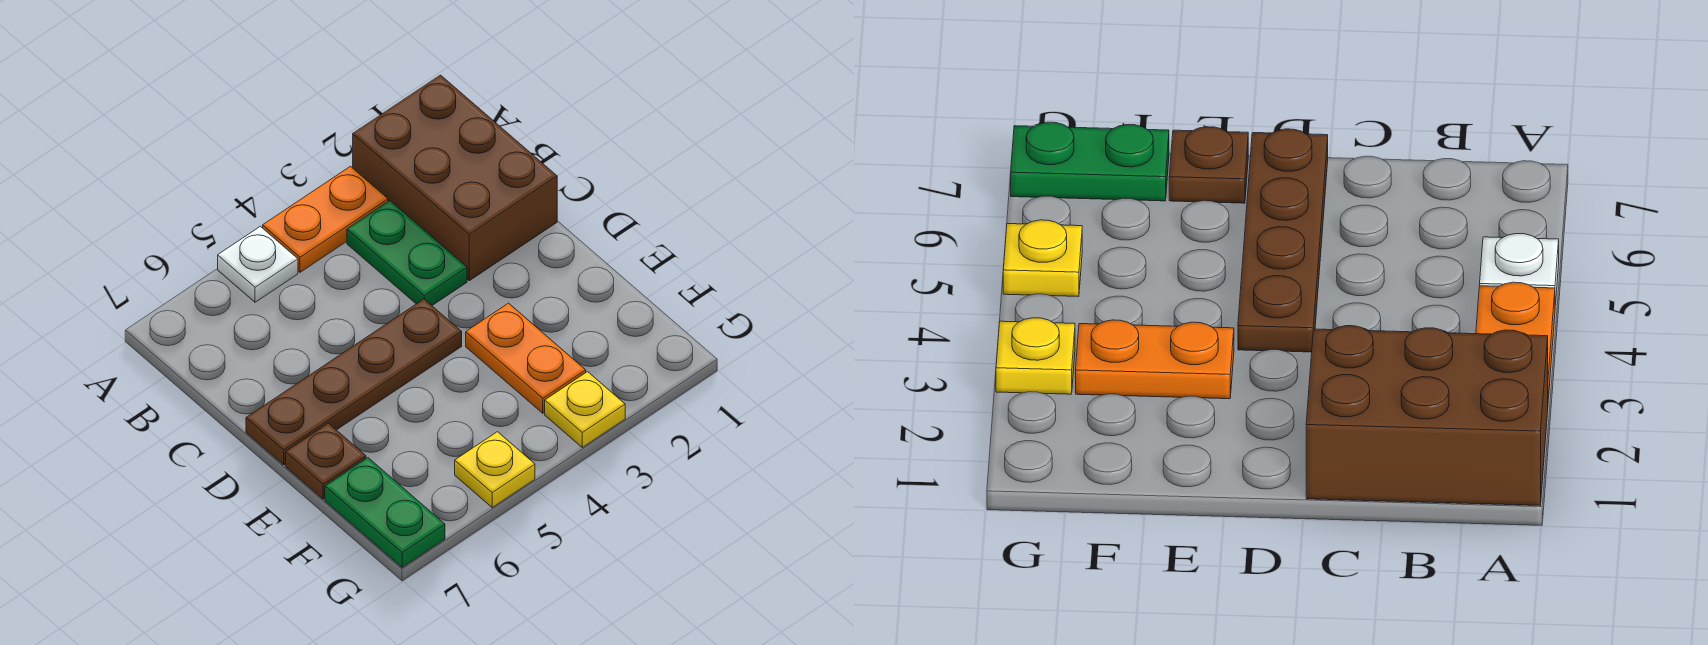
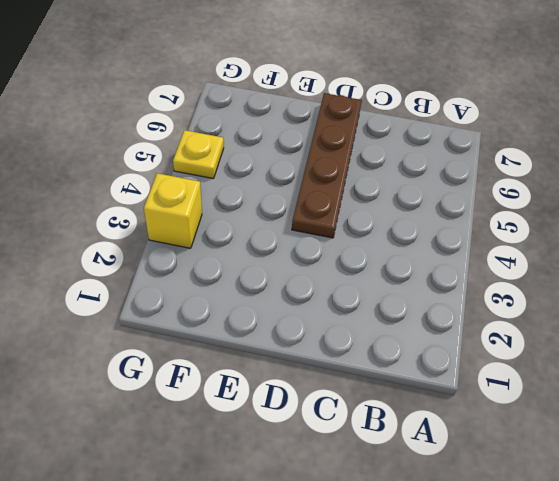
yellow brick G3 level 1 -> yellow plate G3 level 1
none -> brown brick A1:C2 level 1
none -> orange plate A3:A4 level 1

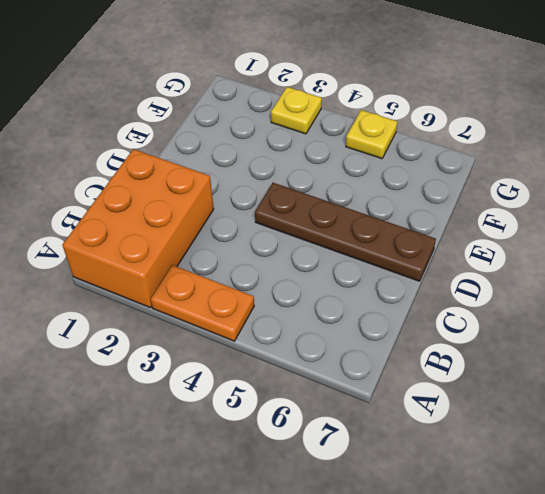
orange brick A1:C2 level 1 -> brown brick A1:C2 level 1
none -> white plate A5 level 1
none -> green plate B3:C3 level 1

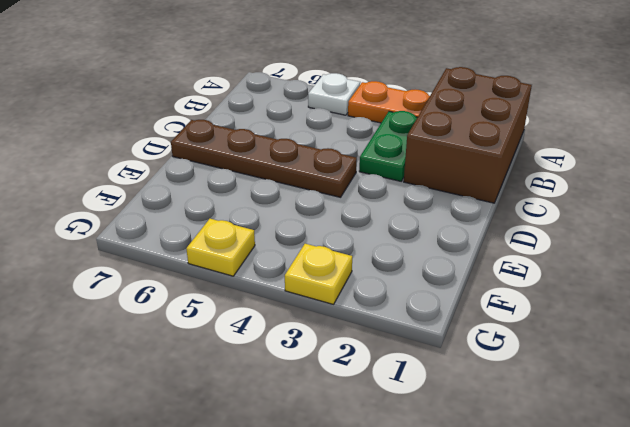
none -> orange plate E3:F3 level 1
none -> brown plate E7 level 1

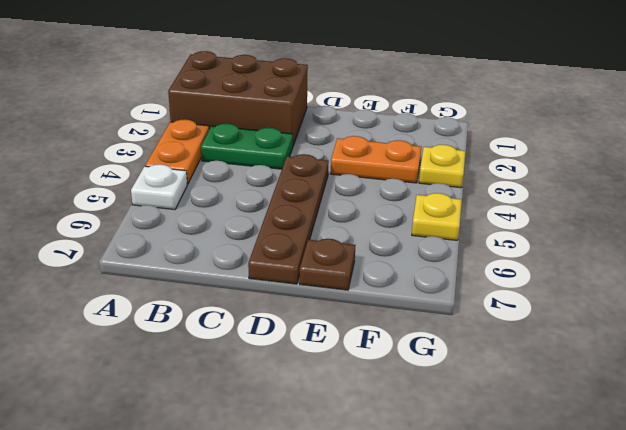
none -> green plate F7:G7 level 1

